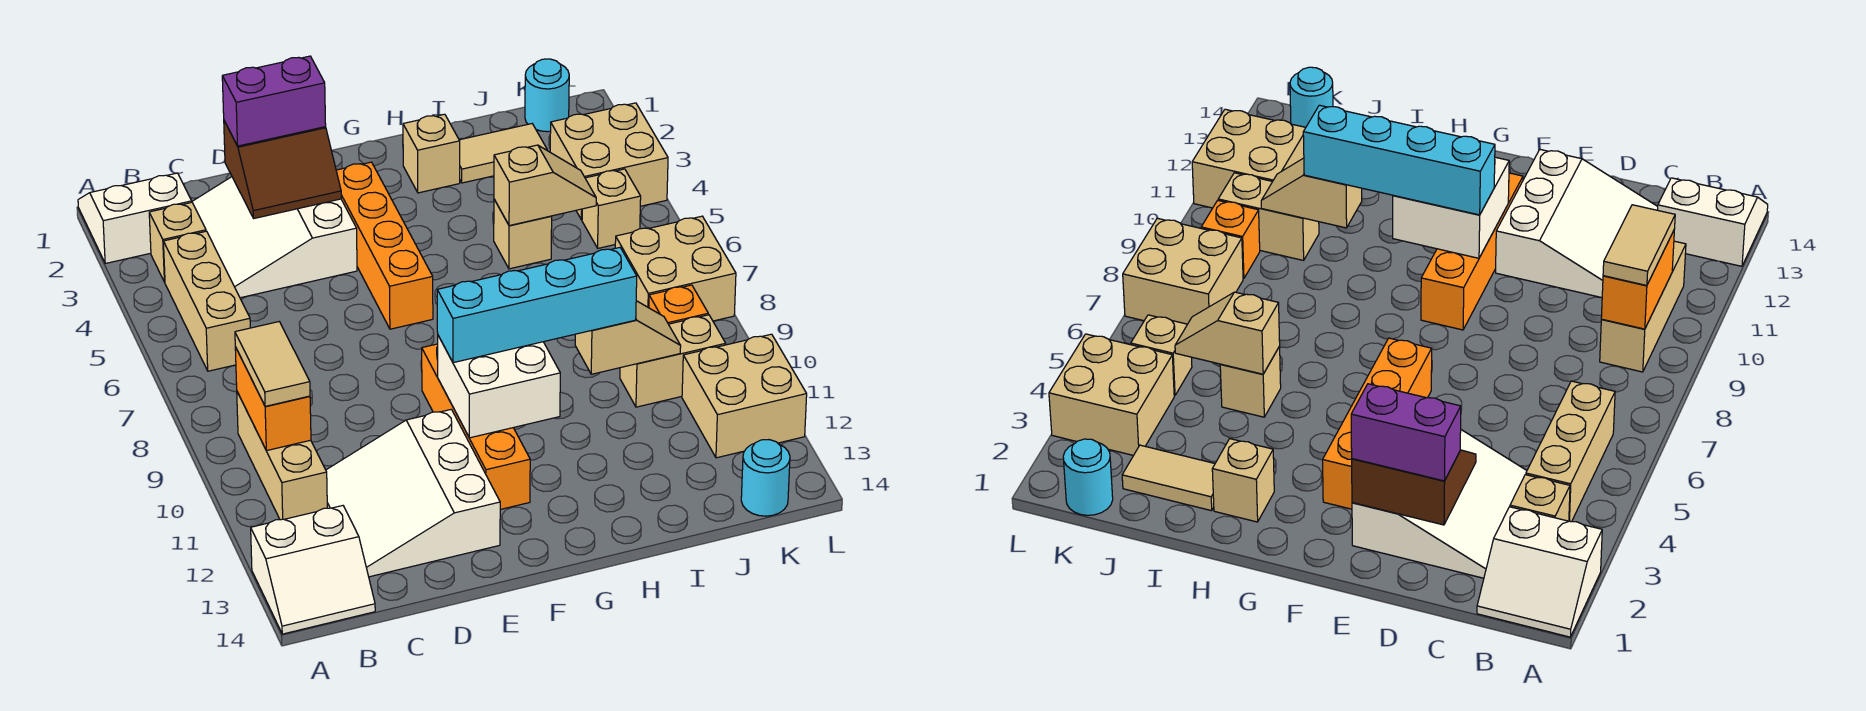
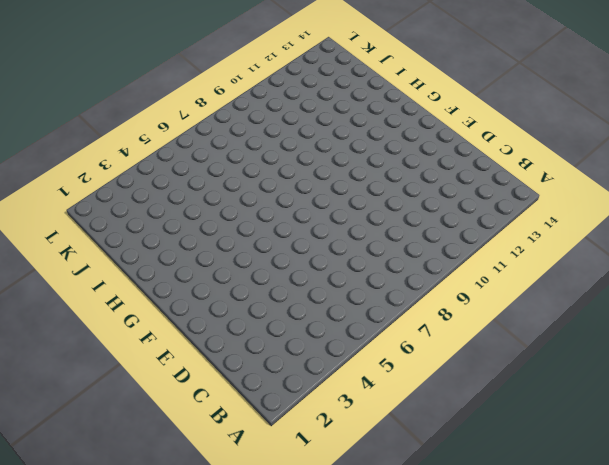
none -> white slope A1:B2 level 1 top 2
none -> white slope A13:B14 level 1 top 13
none -> tan brick B3 level 1

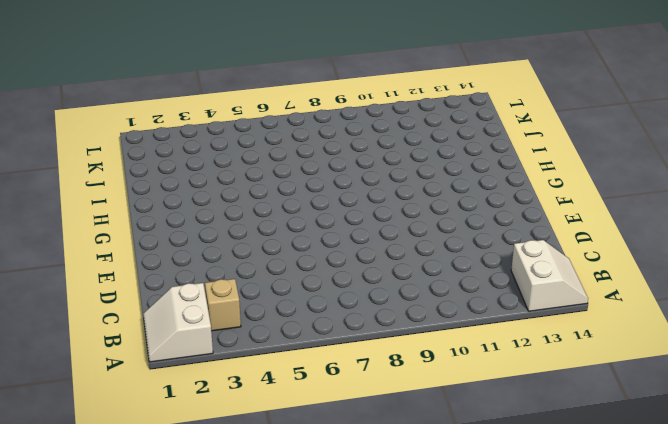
none -> tan brick B4:B6 level 1
none -> tan brick B9:B11 level 1
none -> white slope C2:E4 level 1 top E

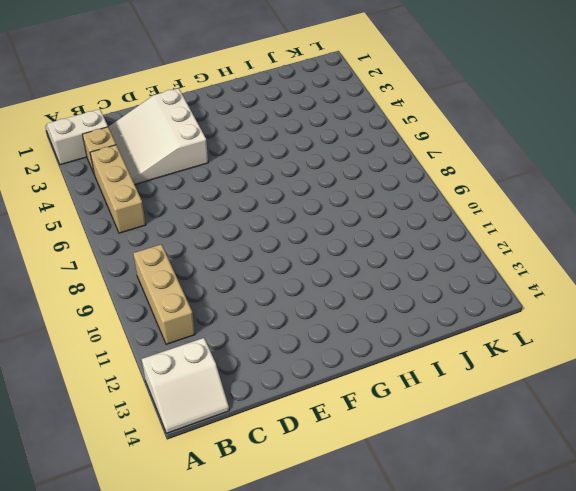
none -> white slope C11:E13 level 1 top E
none -> orange brick F3:F6 level 1
none -> orange brick F9:F12 level 1

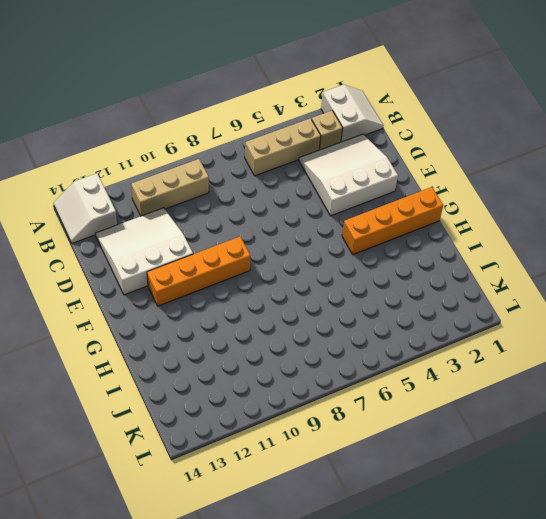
orange brick G1:G4 level 1 -> orange brick F3:F6 level 1
none -> tan brick H2 level 1
none -> tan tile I2:J2 level 1
none -> tan brick I5 level 1

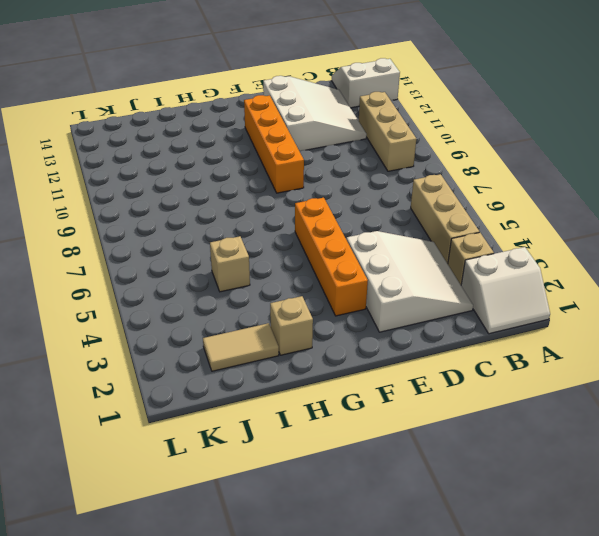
none -> tan brick J10:K10 level 1
none -> cyan round brick K1 level 1
none -> tan brick K3:L4 level 1

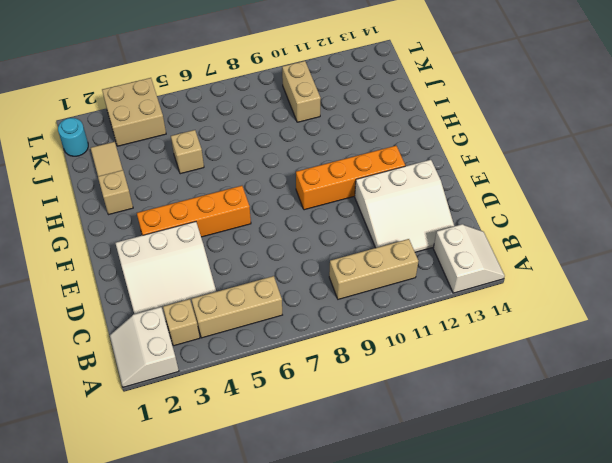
none -> tan brick K5 level 1
none -> tan brick K7:L8 level 1
none -> orange brick K9 level 1

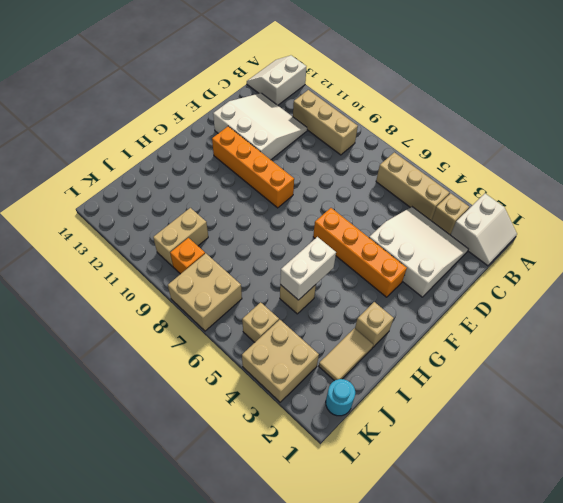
white brick H5:I5 level 2 -> tan slope I5:J5 level 2 top I
none -> tan brick K11:L12 level 1
none -> cyan round brick K14 level 1
none -> orange brick B9:B10 level 2

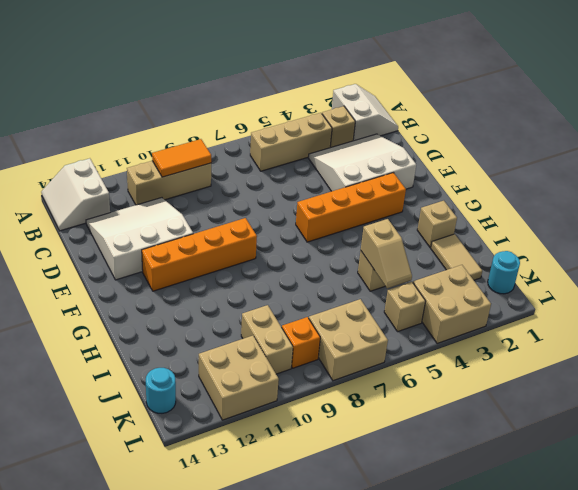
orange tile B9:B10 level 2 -> orange brick B9:B10 level 2
none -> brown slope D2:E3 level 2 top 2
none -> white brick F10:G11 level 2
none -> tan slope I10:J10 level 2 top I

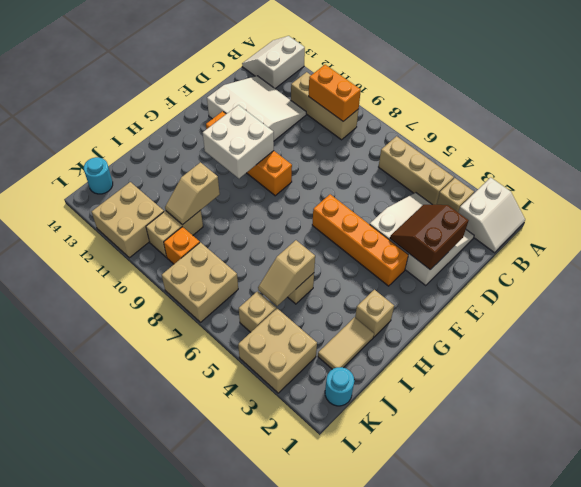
none -> tan tile B9:B10 level 3
none -> purple brick D2:E2 level 3
none -> cyan brick F10:I10 level 3

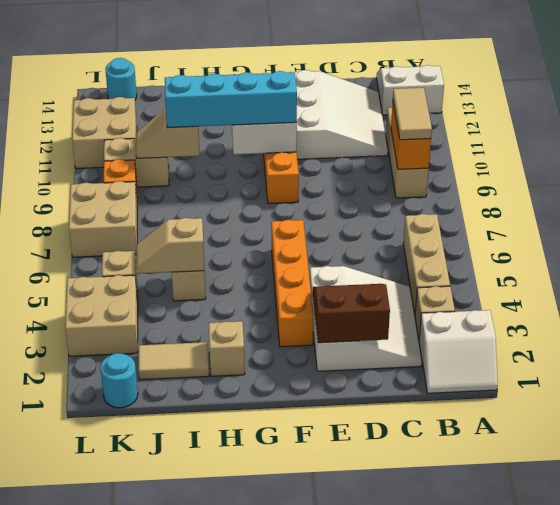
none -> purple brick D2:E2 level 3

